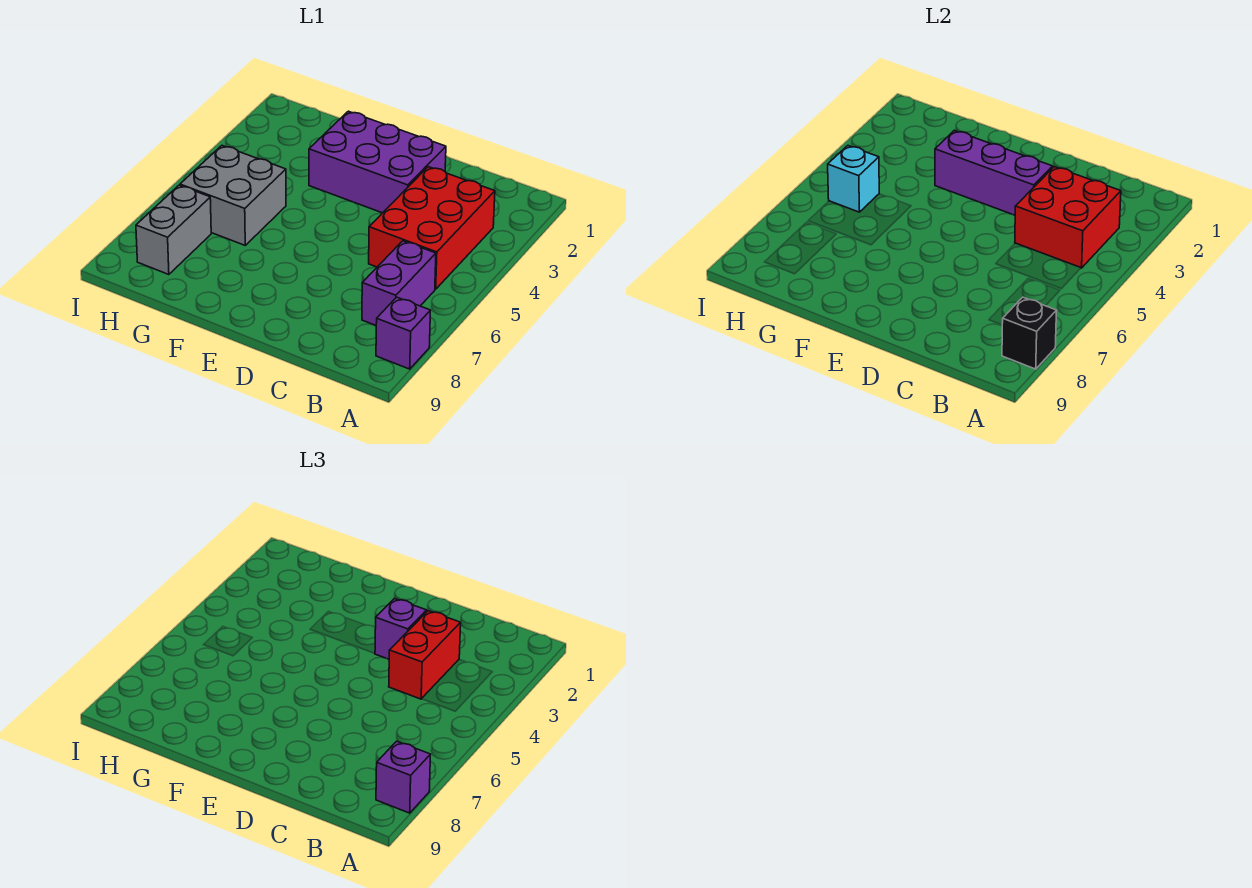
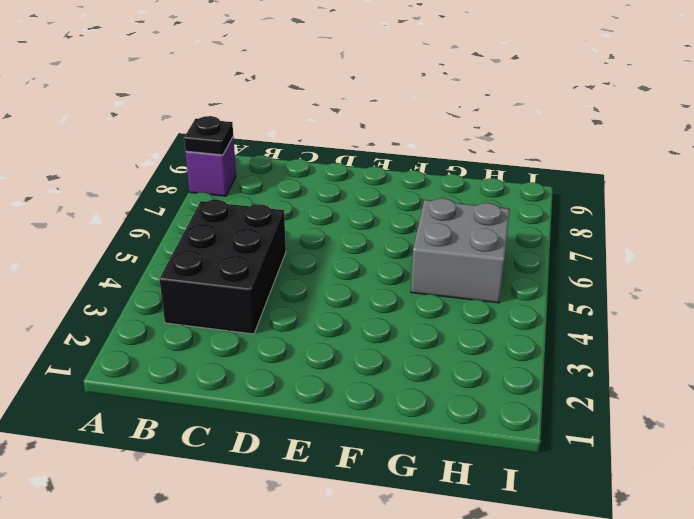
black plate A8 level 2 -> black brick A8 level 2
black brick B3:C5 level 1 -> red brick B3:C5 level 1
none -> purple brick B6:B7 level 1
none -> purple brick D2:F3 level 1
none -> grey brick H7:H8 level 1

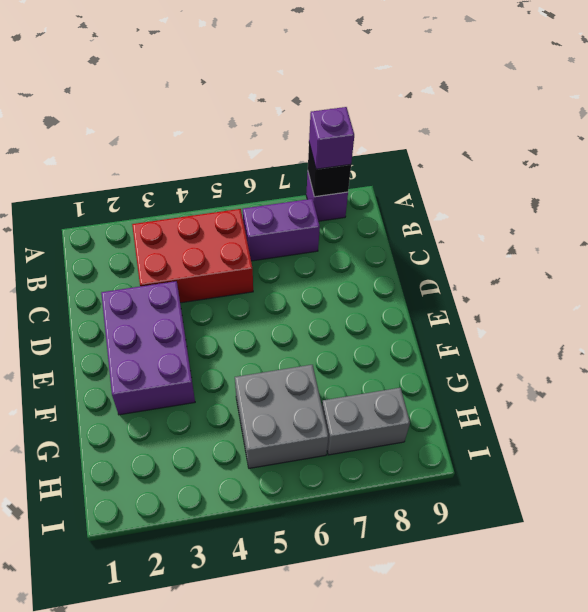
none -> red brick B3:C4 level 2
none -> purple brick D3:F3 level 2
none -> cyan brick H5 level 2

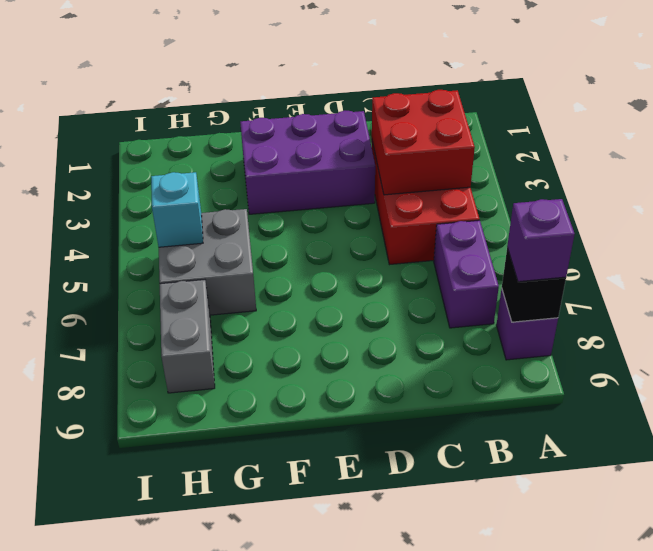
none -> purple brick D3:F3 level 2
none -> red brick C3:C4 level 3
none -> purple brick D3 level 3

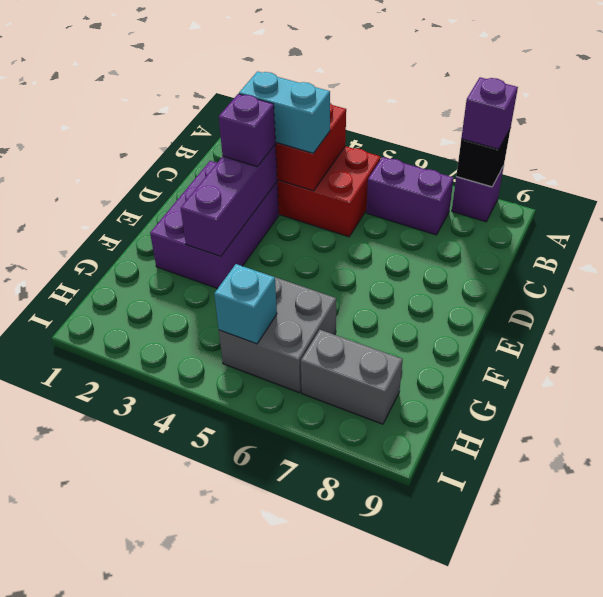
cyan brick C3:C4 level 3 -> red brick C3:C4 level 3

